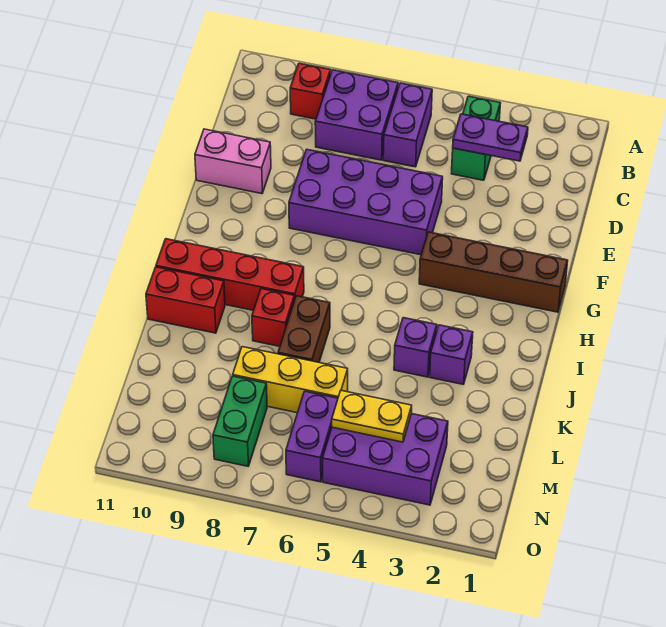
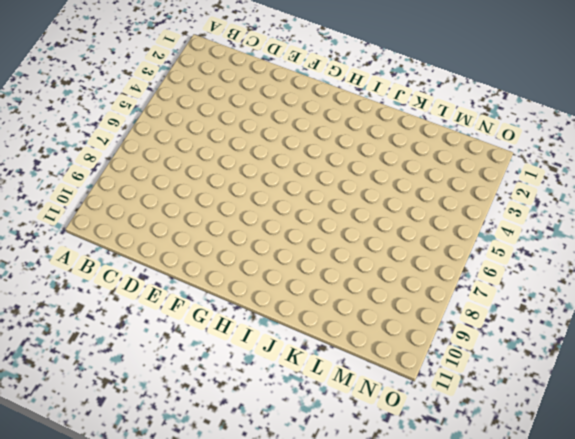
none -> green brick B4:C4 level 1
none -> purple brick B6:C6 level 1
none -> purple brick B7:C8 level 1

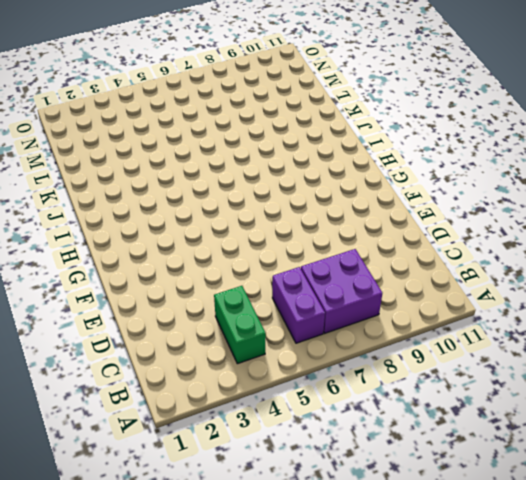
none -> red brick B9 level 1
none -> purple brick E5:F8 level 1
none -> pink brick E10:E11 level 1

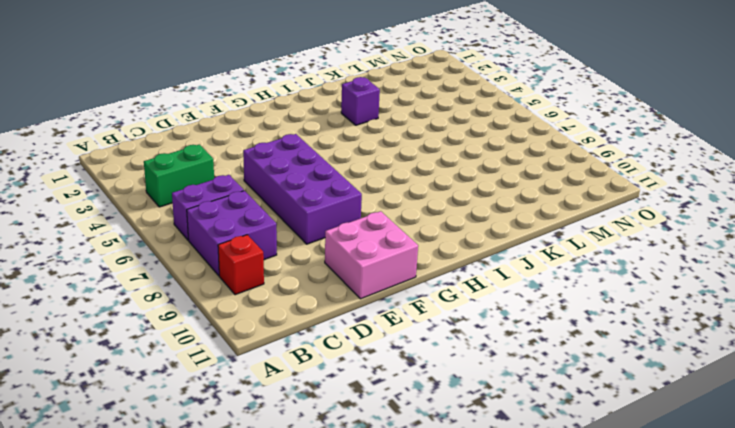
pink brick E10:F11 level 1 -> pink brick E10:E11 level 1
none -> brown brick G1:G4 level 1
none -> red brick I8:I11 level 1
none -> purple brick J4 level 1

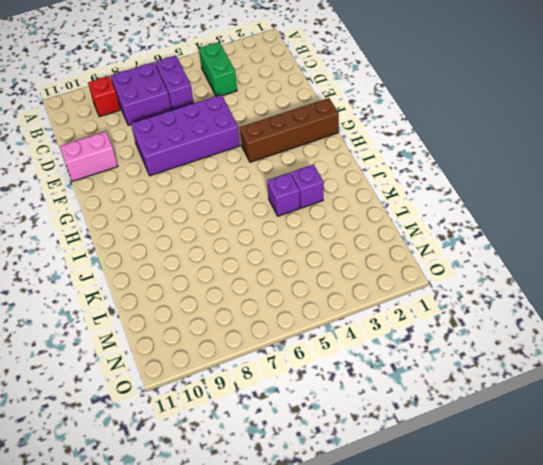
none -> red brick I8:I11 level 1
none -> brown brick J7:K7 level 1
none -> red brick J8 level 1

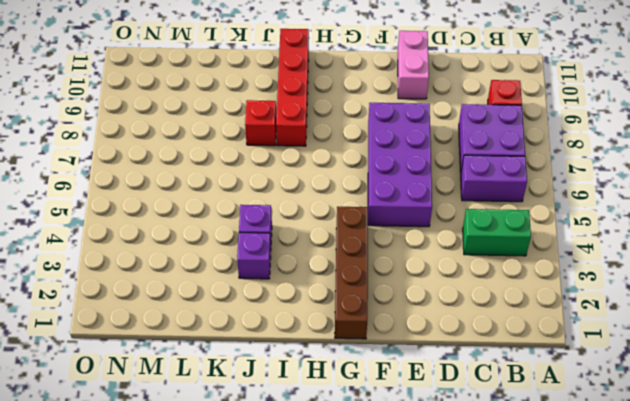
none -> brown brick J7:K7 level 1
none -> red brick J10:J11 level 1
none -> yellow brick L6:L8 level 1

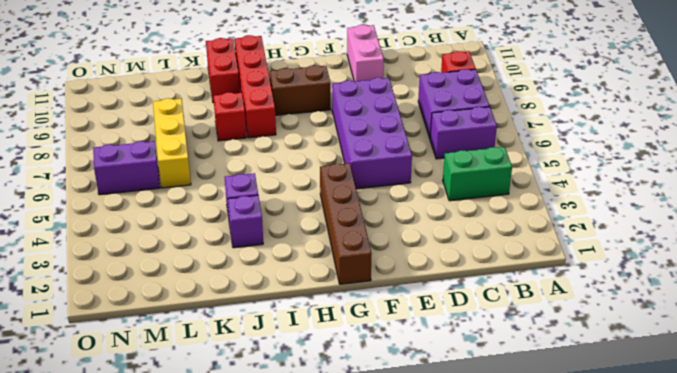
brown brick G9:H9 level 1 -> brown brick J7:K7 level 1
none -> purple brick M3:N5 level 1
none -> green brick M8:N8 level 1
none -> purple plate C3:C4 level 2

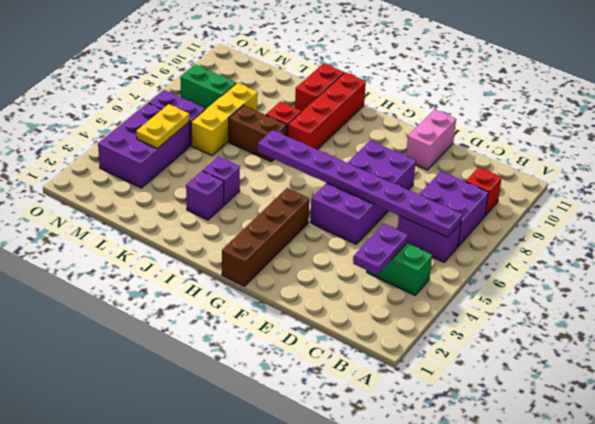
purple plate B6:I6 level 2 -> none

